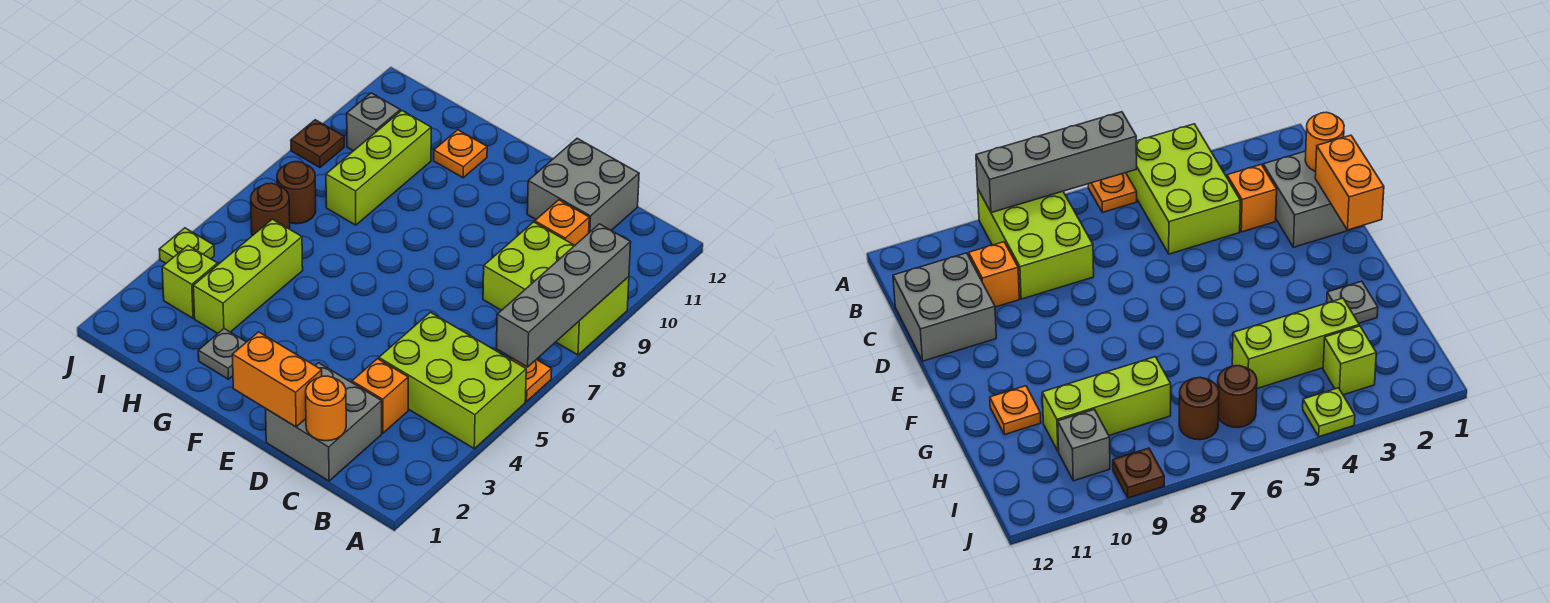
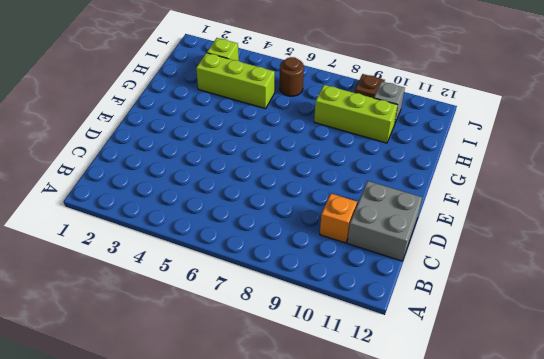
none -> lime brick A4:C5 level 1
none -> orange plate A6 level 1
none -> lime brick A8:C9 level 1

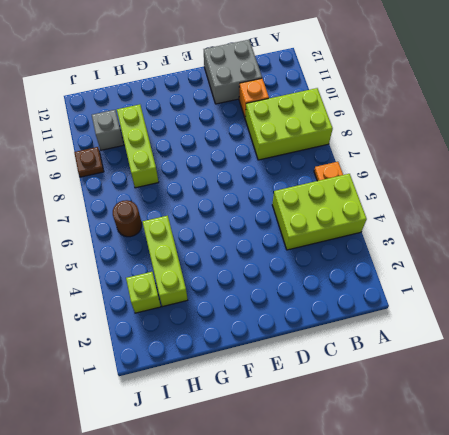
none -> grey brick C1:D2 level 1
none -> orange brick C3 level 1
none -> grey plate G2 level 1

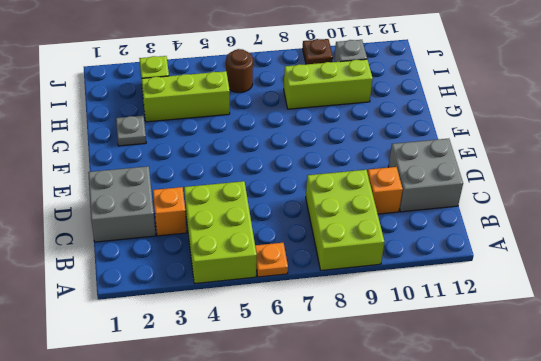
none -> orange plate G11 level 1
none -> brown round brick I7 level 1
none -> lime plate J4 level 1

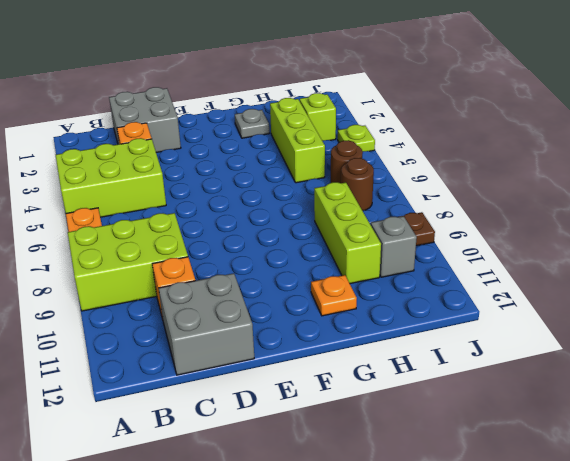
none -> grey brick A6:A9 level 2
none -> orange round brick C1 level 2
none -> orange brick D1:E1 level 2

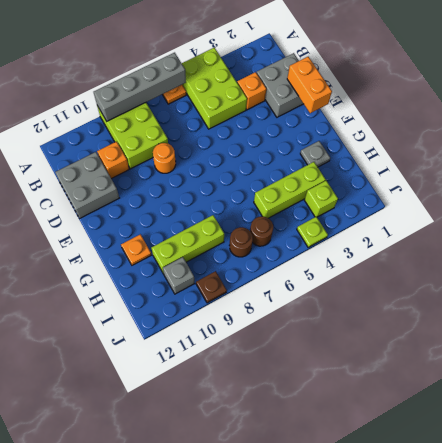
orange round brick D8 level 1 -> orange round brick C1 level 2

